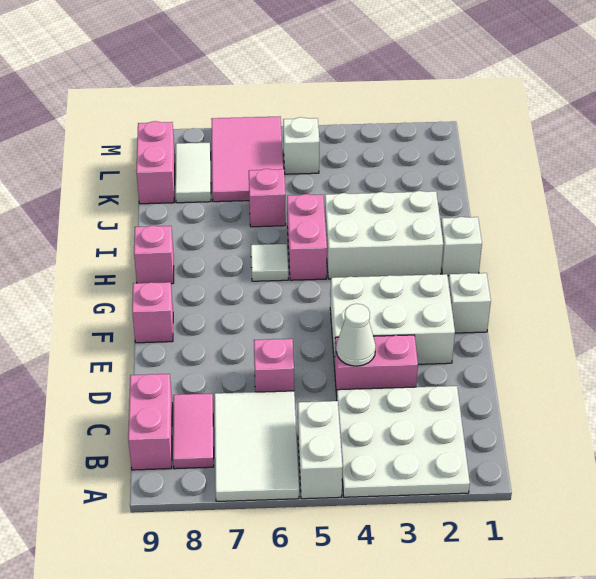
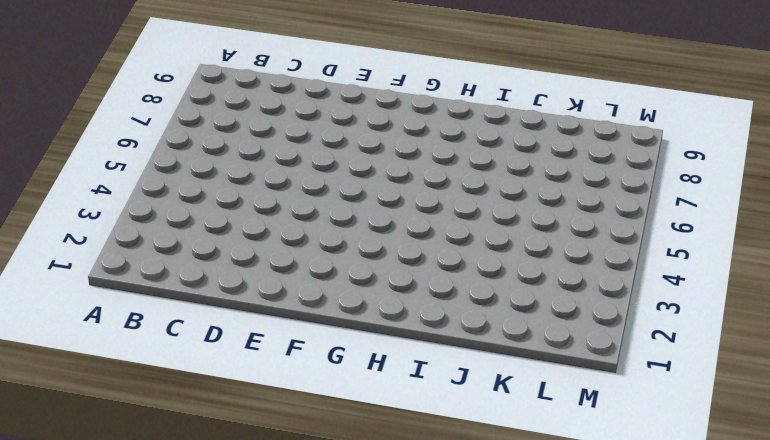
none -> white plate A2:C4 level 1
none -> white brick A5:B5 level 1
none -> white tile A6:C7 level 1

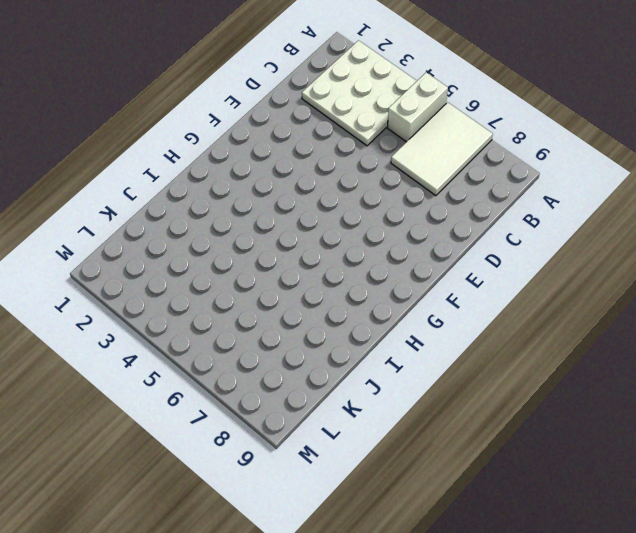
none -> pink tile B8:C8 level 1
none -> pink brick B9:C9 level 1
none -> pink brick D3:D4 level 1

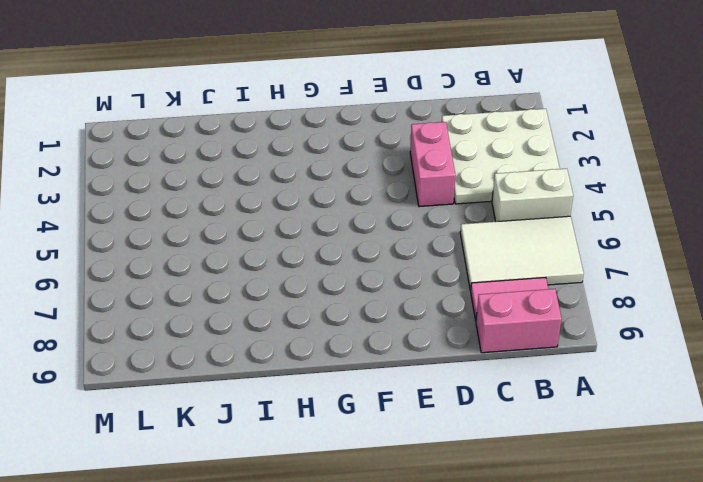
none -> pink brick D6 level 1
none -> white brick E2:F4 level 1
none -> white brick F1 level 1

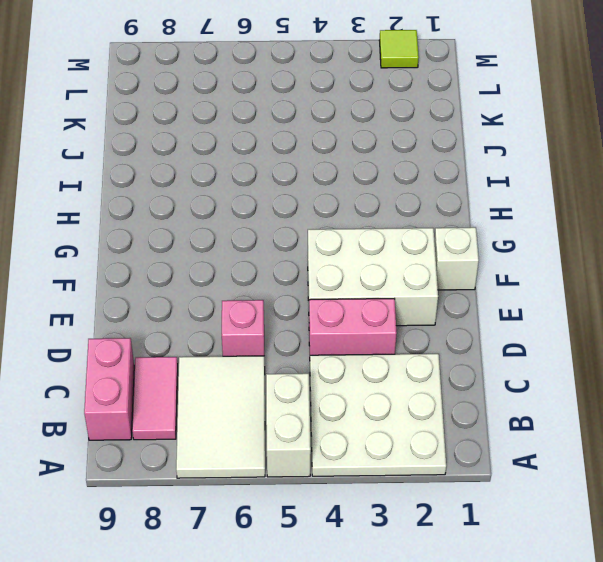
lime tile M2 level 1 -> none
none -> pink brick F9 level 1
none -> white brick H1 level 1
none -> white brick H2:I4 level 1

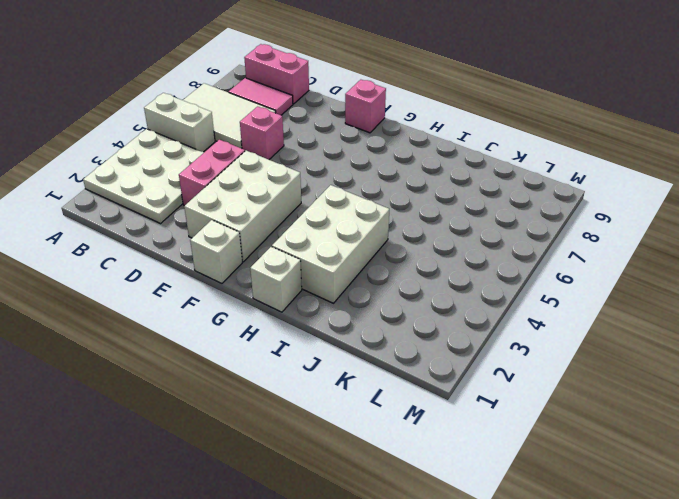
none -> pink brick H5:I5 level 1
none -> white tile H6 level 1
none -> pink brick H9 level 1

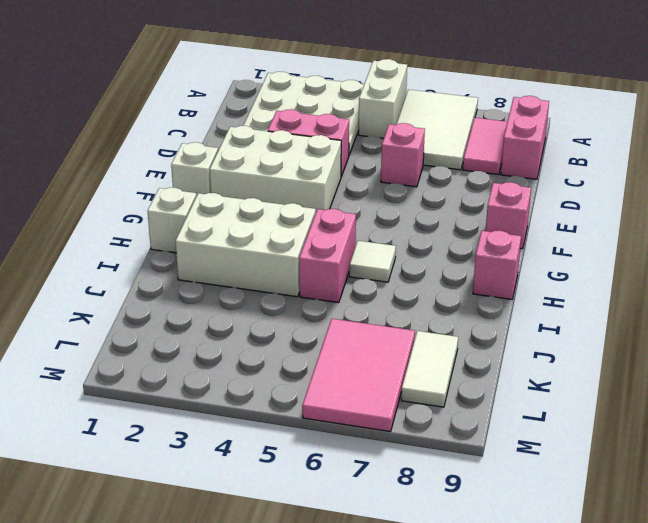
none -> pink brick J6 level 1
none -> pink brick K9:L9 level 1
none -> white brick L5 level 1

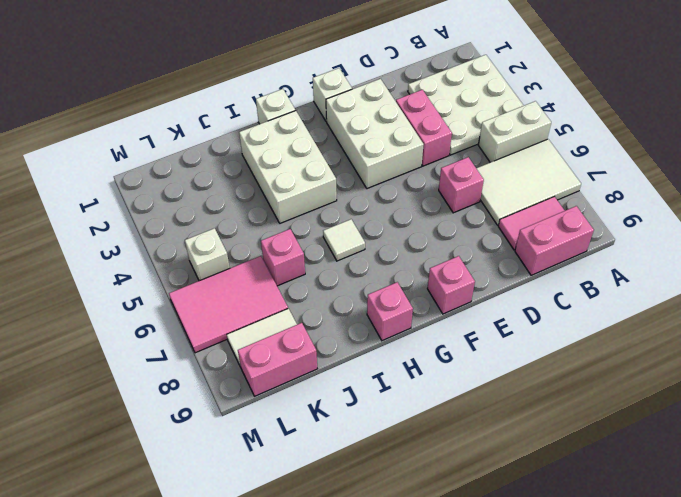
none -> pink brick H5:I5 level 1
none -> white cone D4 level 2

